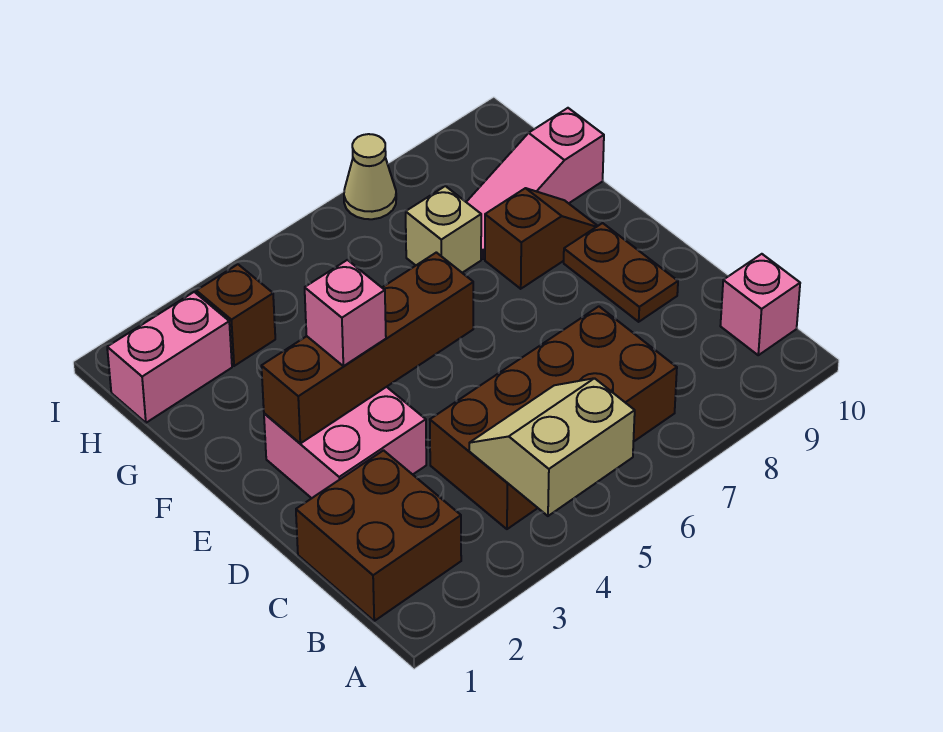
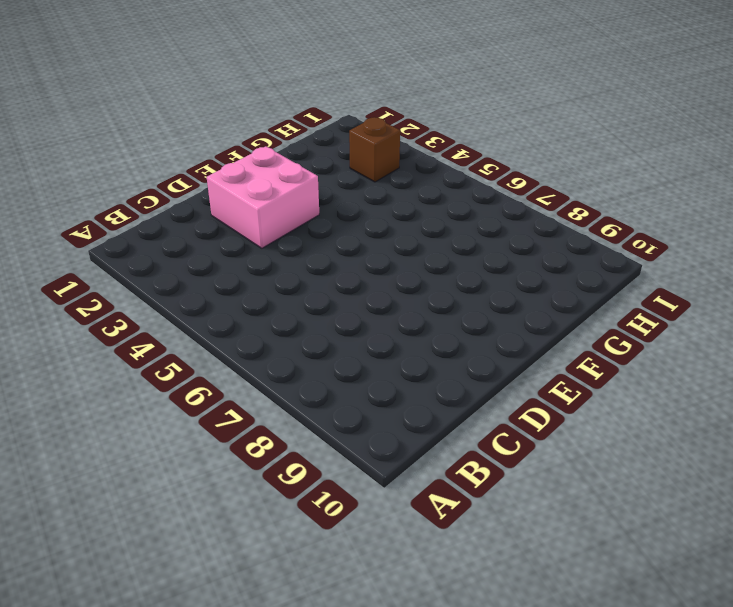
none -> brown brick B1:C2 level 1
none -> brown brick B4:C7 level 1
none -> pink brick B10 level 1

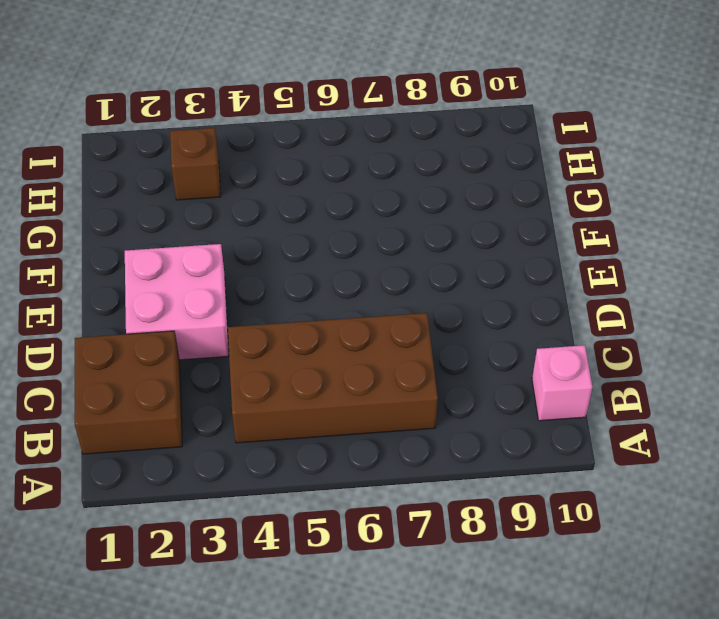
none -> brown plate D9:E9 level 1
none -> brown slope F8:F9 level 1 top 8
none -> tan brick G7 level 1

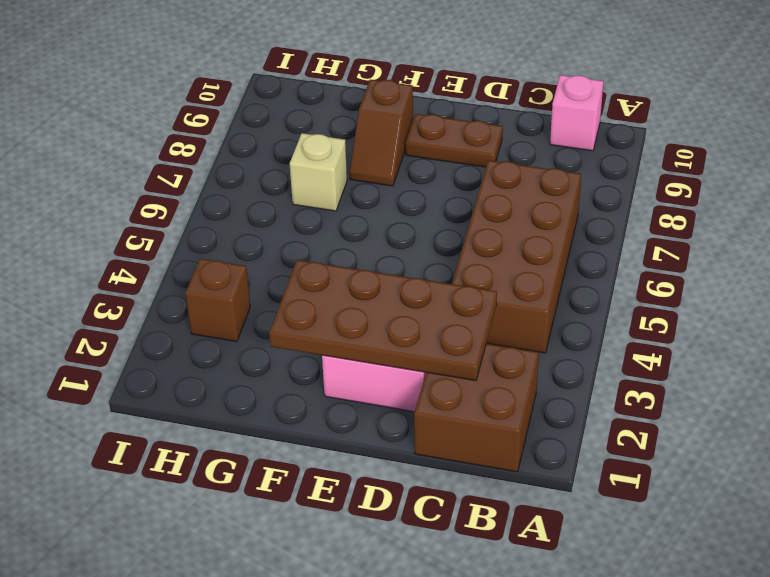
brown plate C2:F3 level 2 -> brown brick E2:E5 level 2
brown slope F8:F9 level 1 top 9 -> brown slope F8:F9 level 1 top 8
none -> pink slope G8:G10 level 1 top 10
none -> pink brick H1:H2 level 1
none -> tan cone I7 level 1

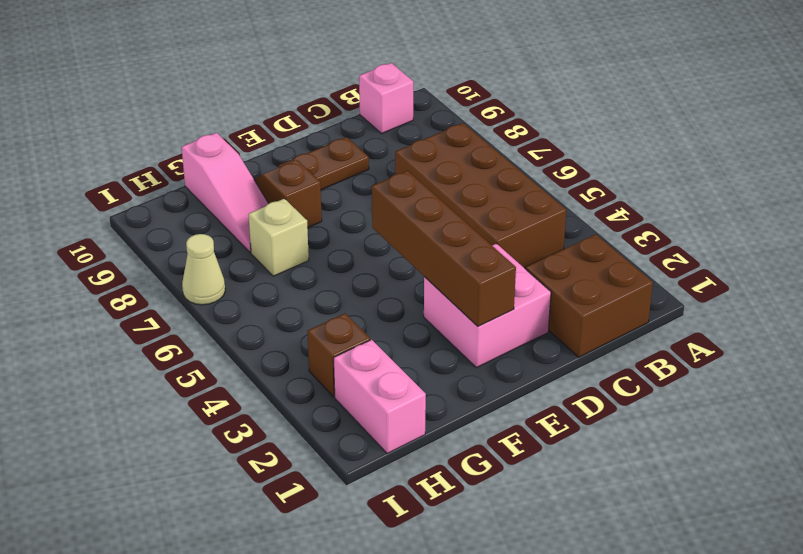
none -> tan slope A4:B5 level 2 top A
none -> pink brick E3 level 3

